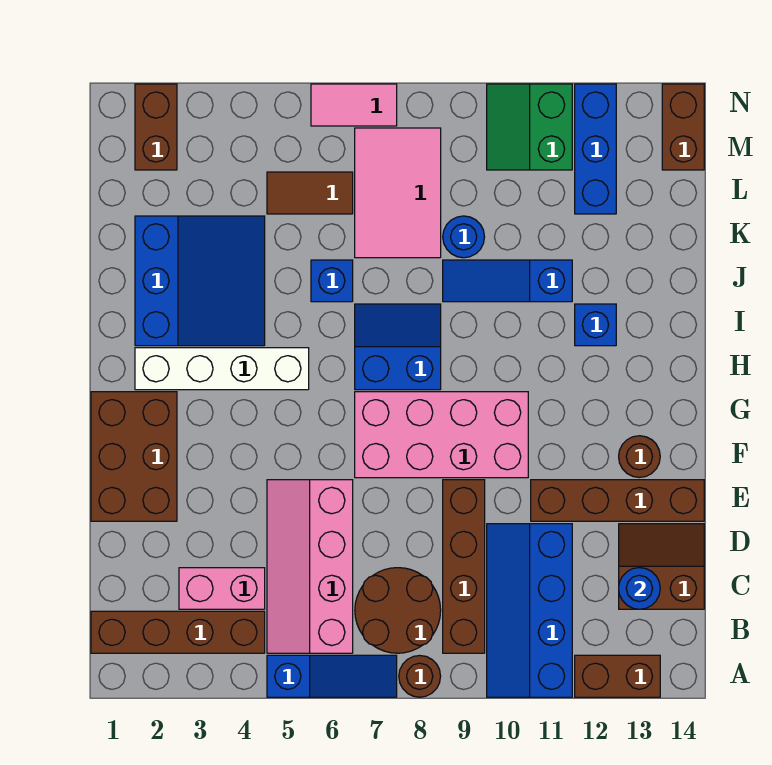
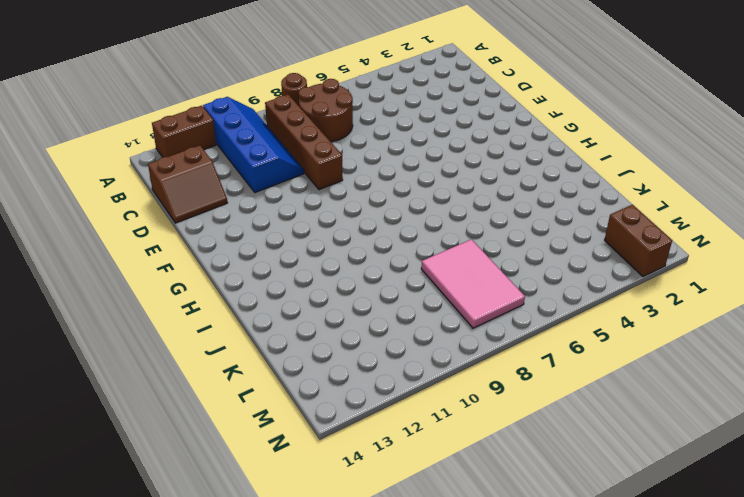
none -> blue slope A5:A7 level 1 top 5
none -> brown brick B1:B4 level 1
none -> pink slope B5:E6 level 1 top 6

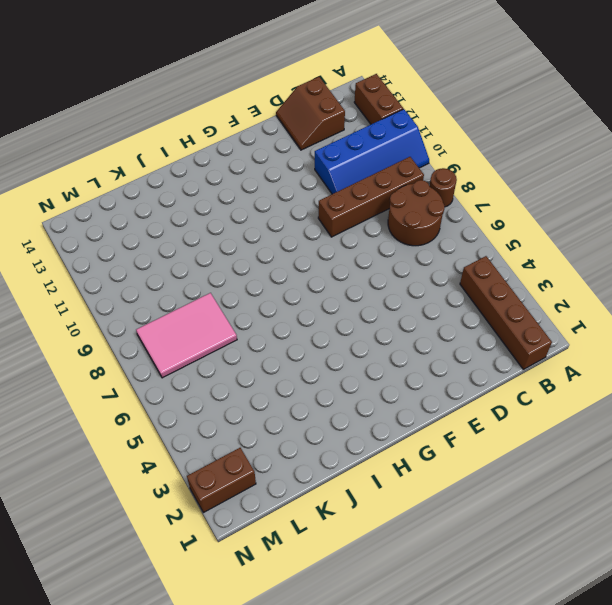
none -> blue slope A5:A7 level 1 top 5
none -> pink slope B5:E6 level 1 top 6
none -> pink brick C3:C4 level 1

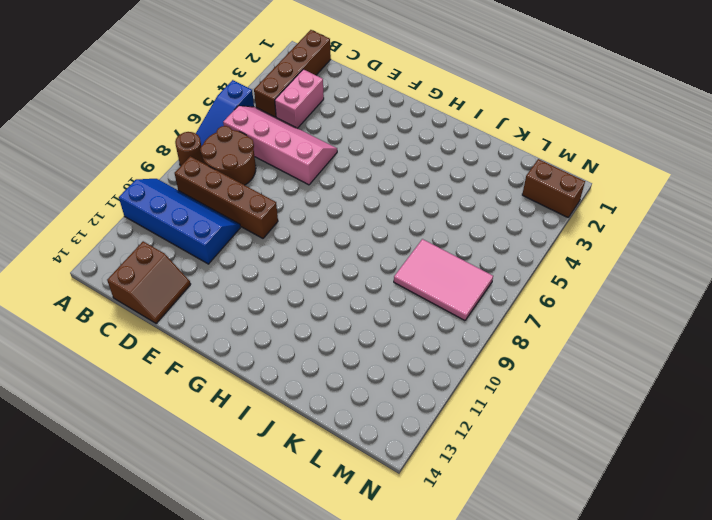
none -> brown brick A12:A13 level 1
none -> brown brick E1:G2 level 1
none -> brown brick E11:E14 level 1

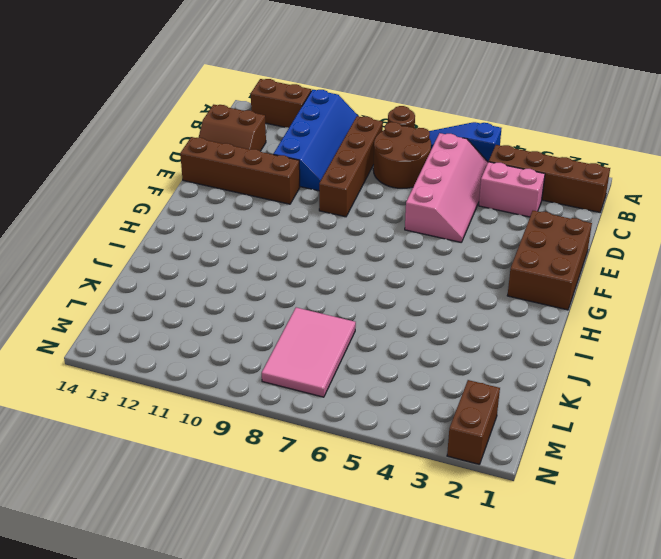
none -> pink brick F7:G10 level 1
none -> brown round brick F13 level 1
none -> white brick H2:H5 level 1

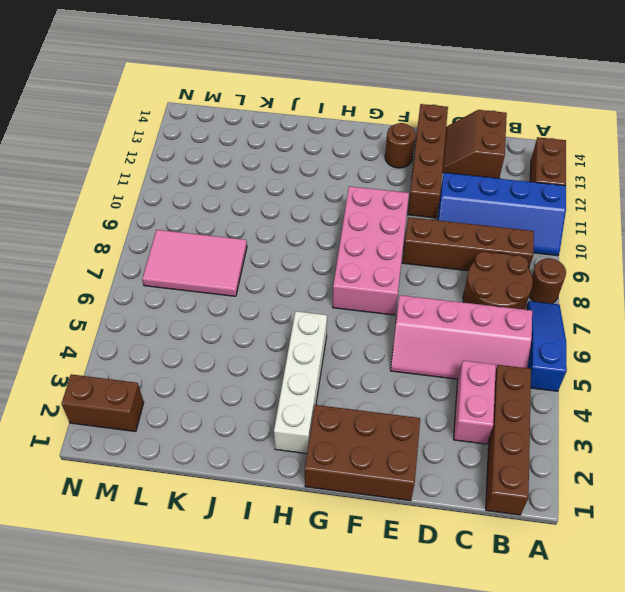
none -> blue slope H7:I8 level 1 top H
none -> blue slope I2:K4 level 1 top 2
none -> blue brick I12 level 1

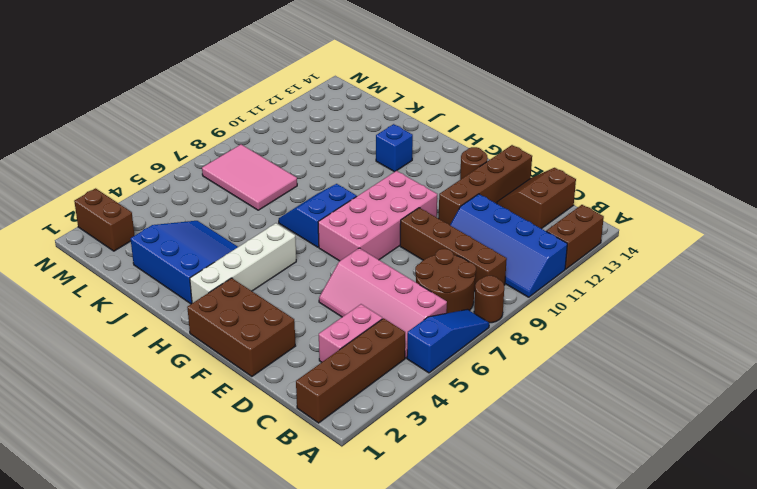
none -> blue brick J6 level 1
none -> blue slope J9:J11 level 1 top 11
none -> blue round brick K9 level 1

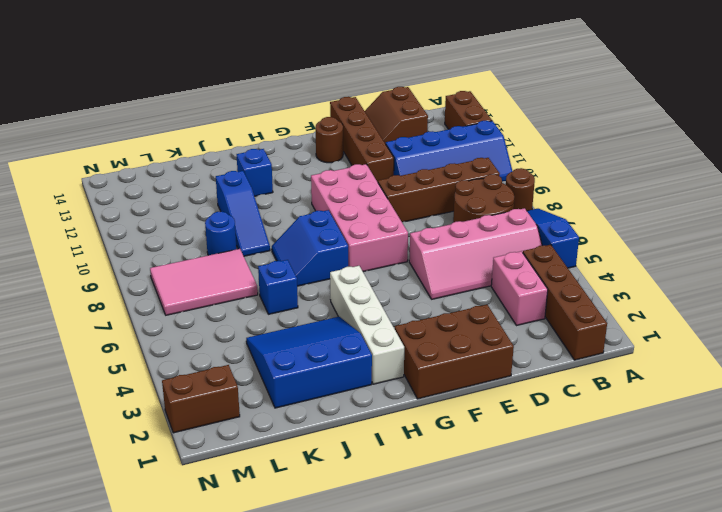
none -> brown tile L5:L6 level 1
none -> blue brick L12:N12 level 1
none -> green slope M10:N11 level 1 top 11

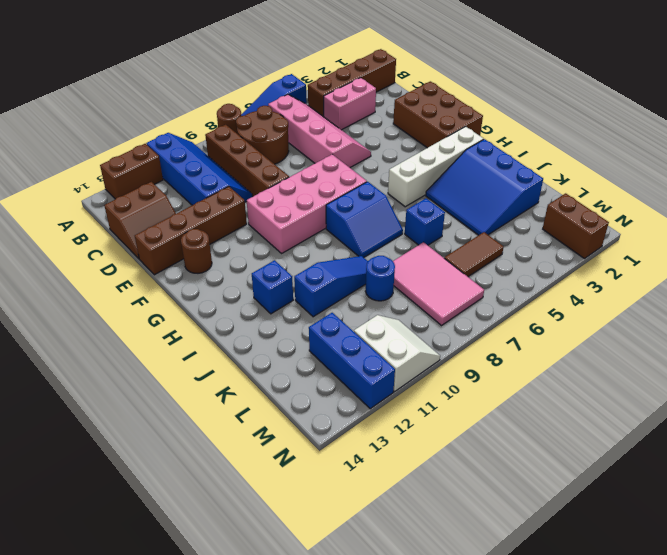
white slope M10:N11 level 1 top 11 -> green slope M10:N11 level 1 top 11
none -> brown brick M14:N14 level 1
none -> pink tile N6:N7 level 1
none -> blue round brick C13 level 2

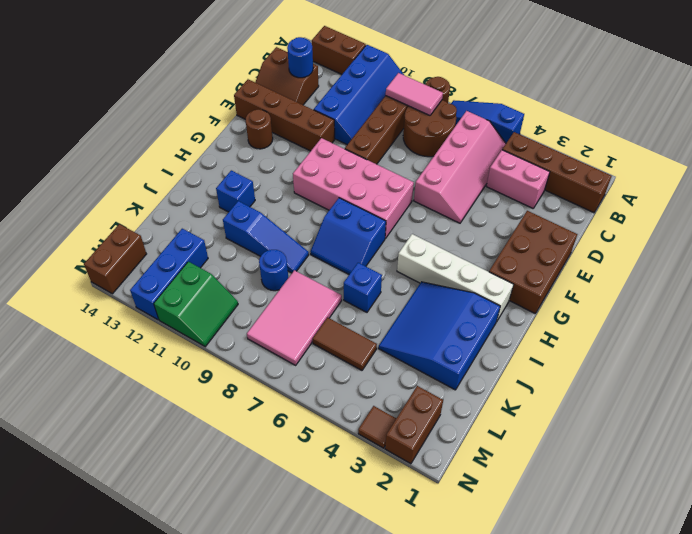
pink tile B8:B9 level 2 -> pink tile N6:N7 level 1
brown tile N3 level 1 -> none

